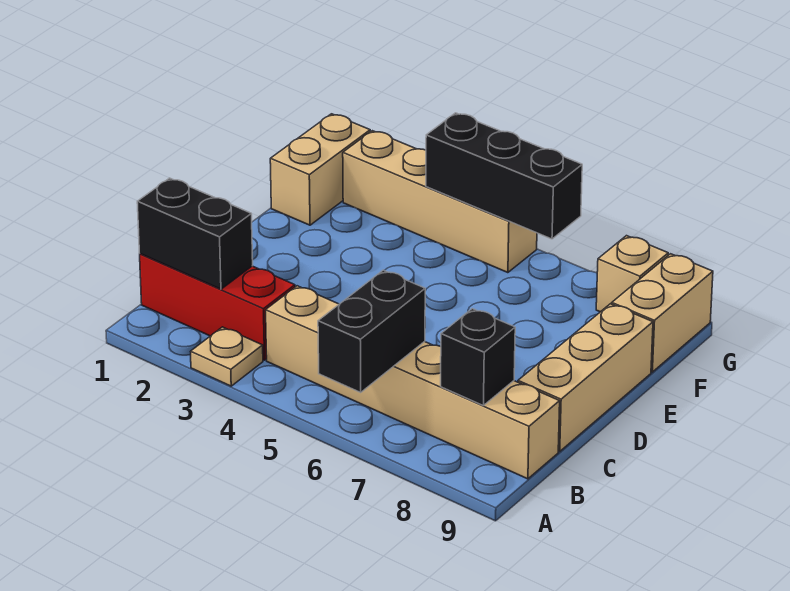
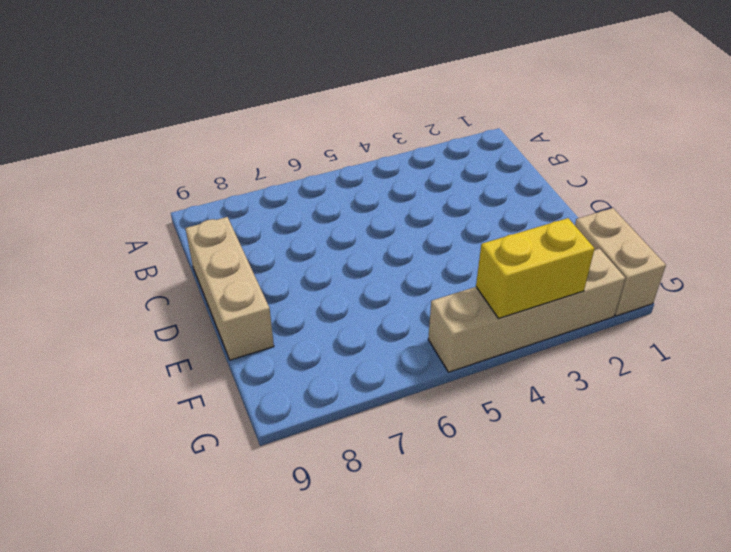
yellow brick G3:G4 level 2 -> black brick G4:G6 level 2
none -> tan plate A3 level 1
none -> red brick B1:B3 level 1
none -> tan brick B4:B9 level 1

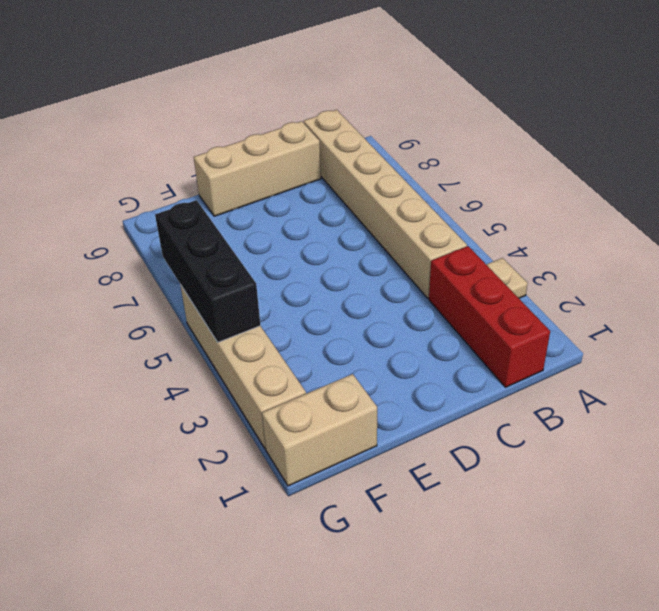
none -> tan brick F9:G9 level 1
none -> tan brick G8 level 1
none -> black brick A6:B6 level 2

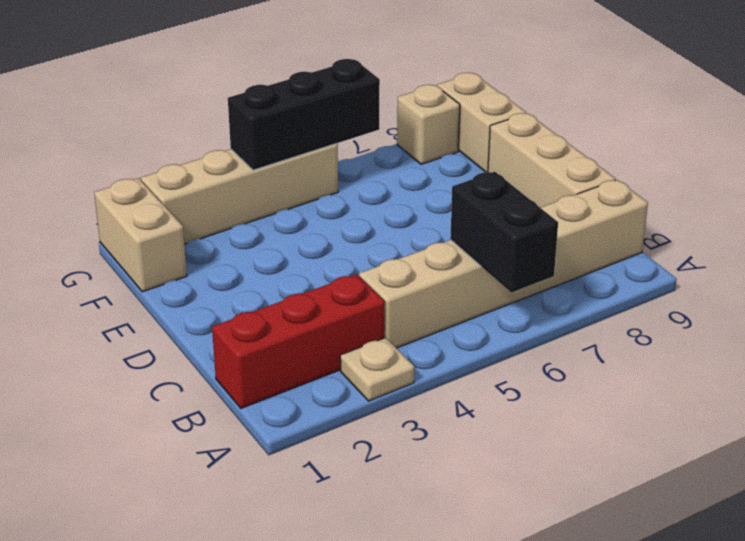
none -> black brick B1:B2 level 2
none -> black brick B8 level 2

